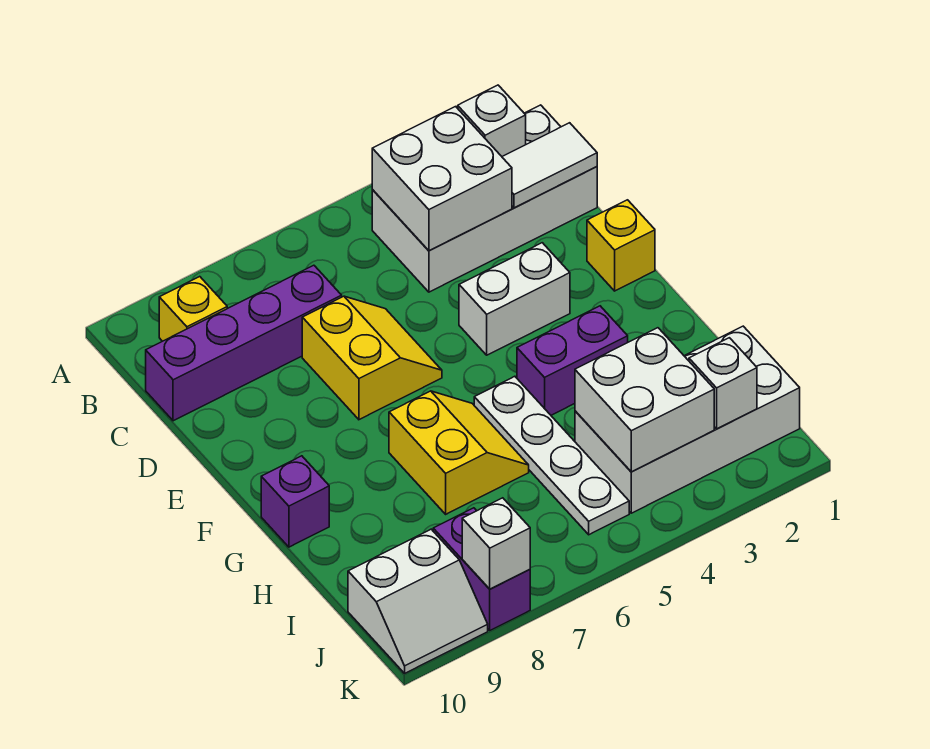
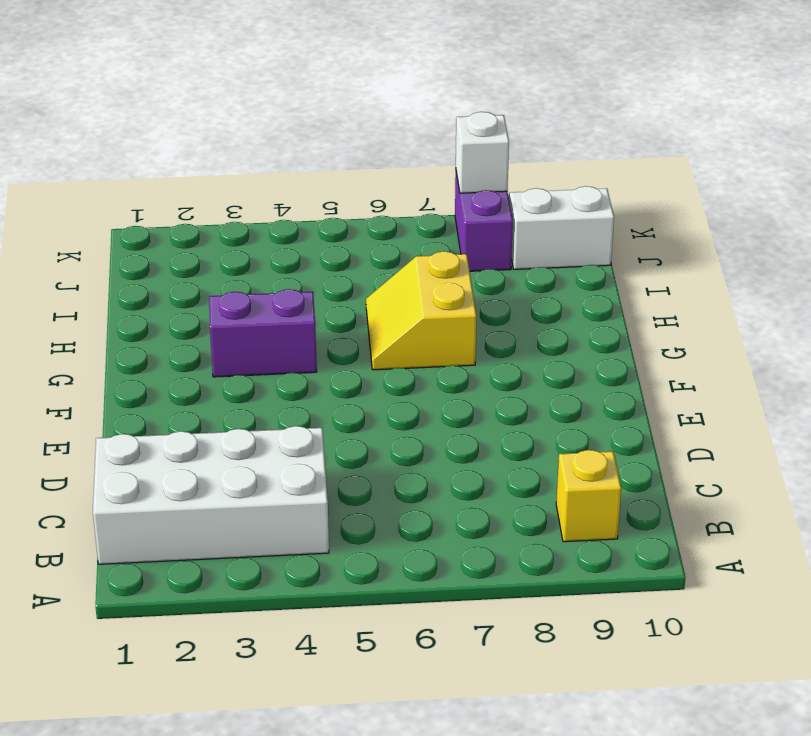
none -> purple brick C7:C10 level 1
none -> yellow slope D6:E7 level 1 top 7
none -> yellow brick E1 level 1

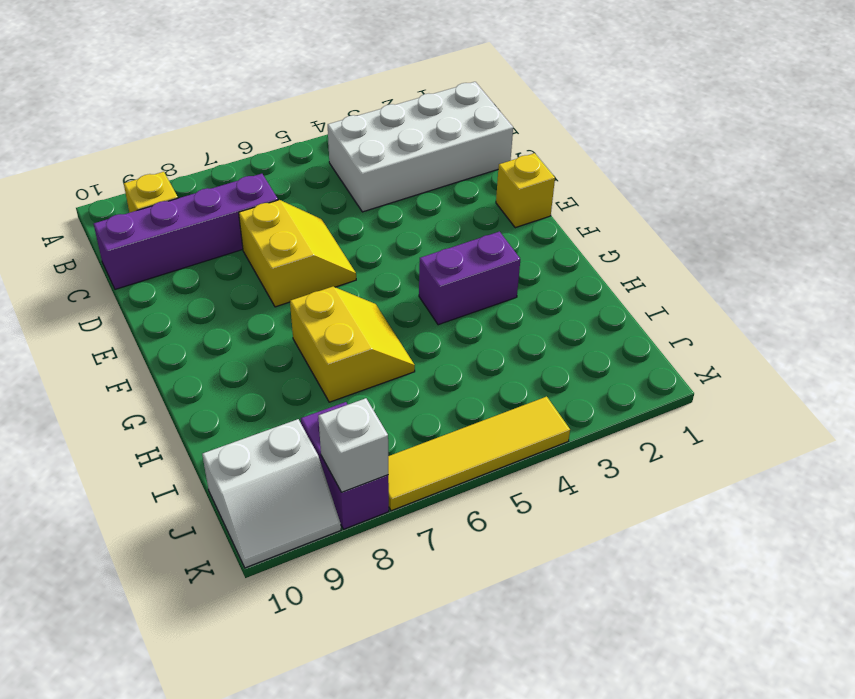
yellow tile K4:K7 level 1 -> none
none -> white brick E3:E4 level 1
none -> white plate G5:J5 level 1
none -> purple brick G10 level 1

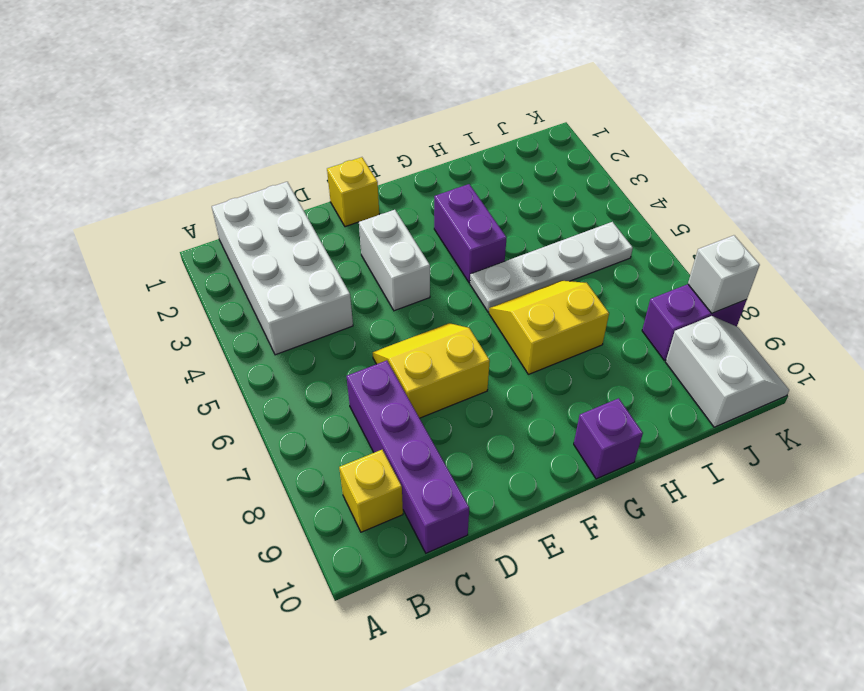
none -> white brick I1:J4 level 1
none -> white brick B2 level 2
none -> white brick B3:C4 level 2

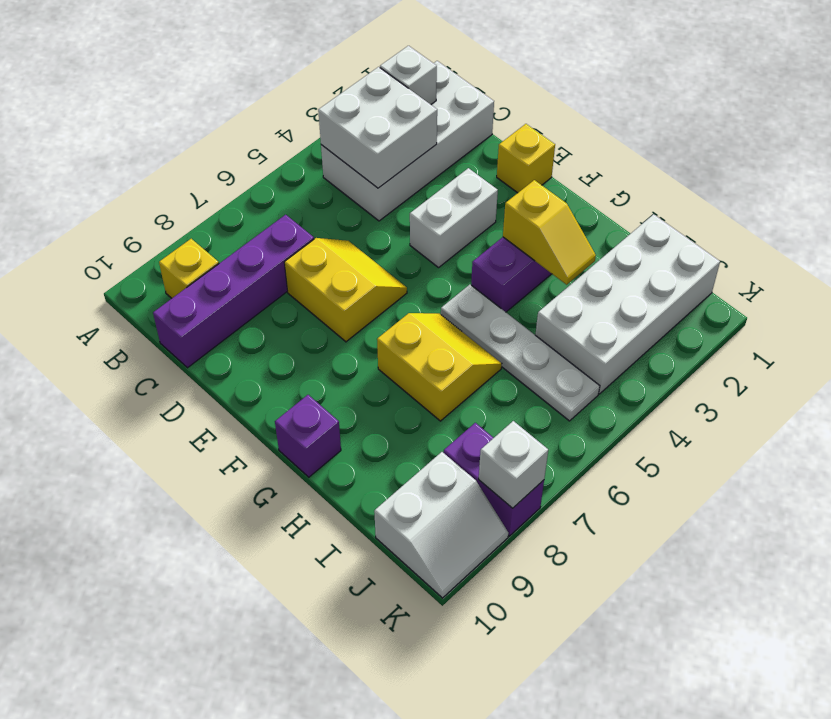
yellow slope G3:H3 level 2 top G -> none
none -> white tile C1:C2 level 2
none -> white brick I3:J4 level 2
none -> white brick J2 level 2

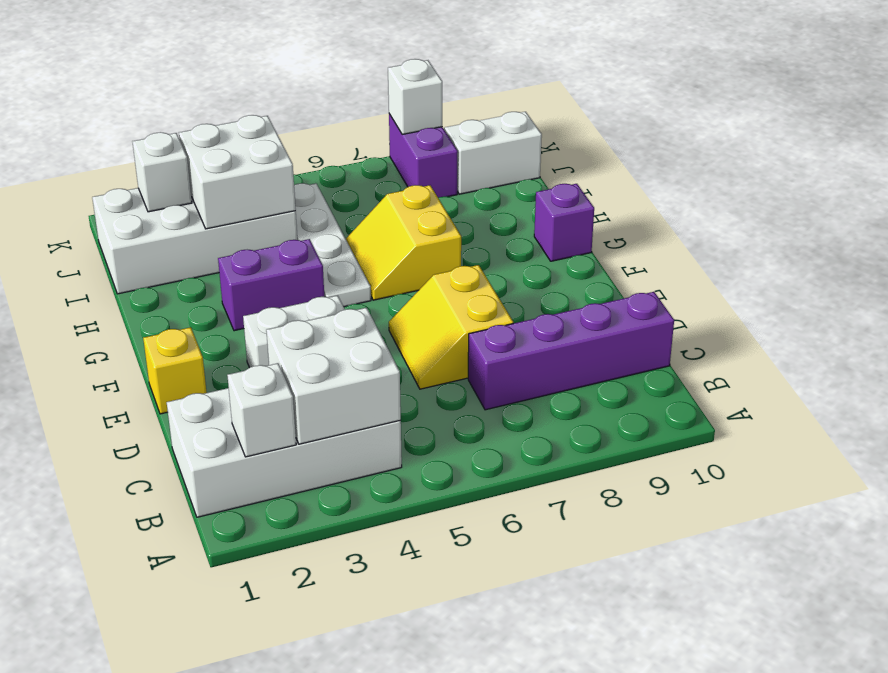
none -> yellow brick B9 level 1
none -> white tile C1:C2 level 2

